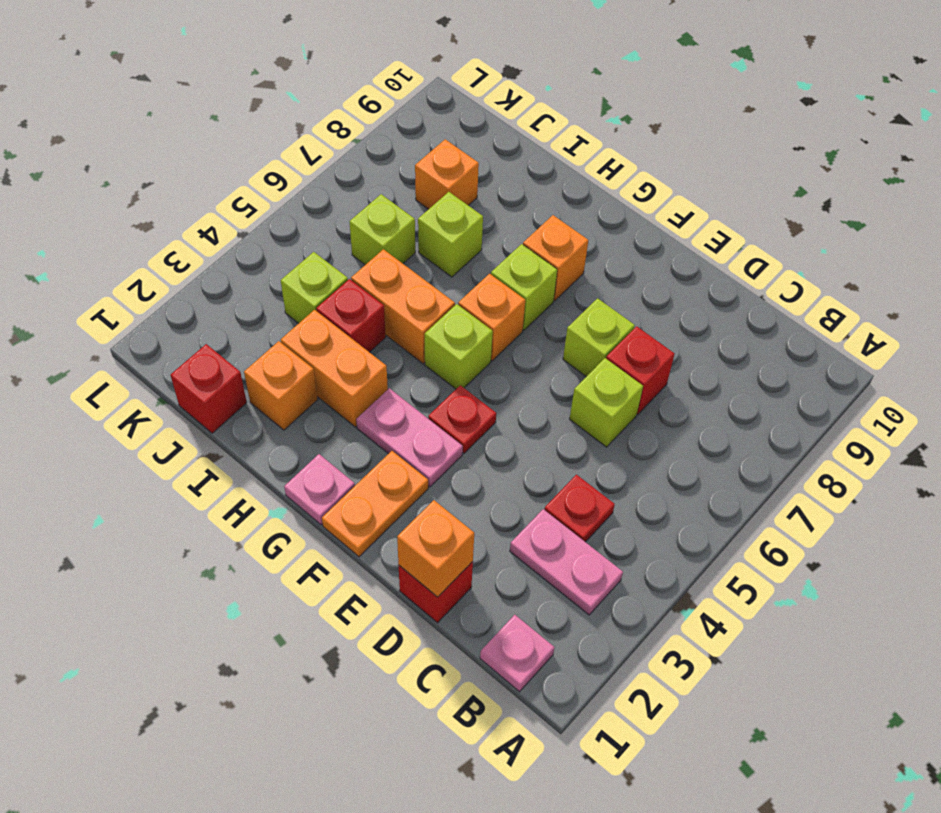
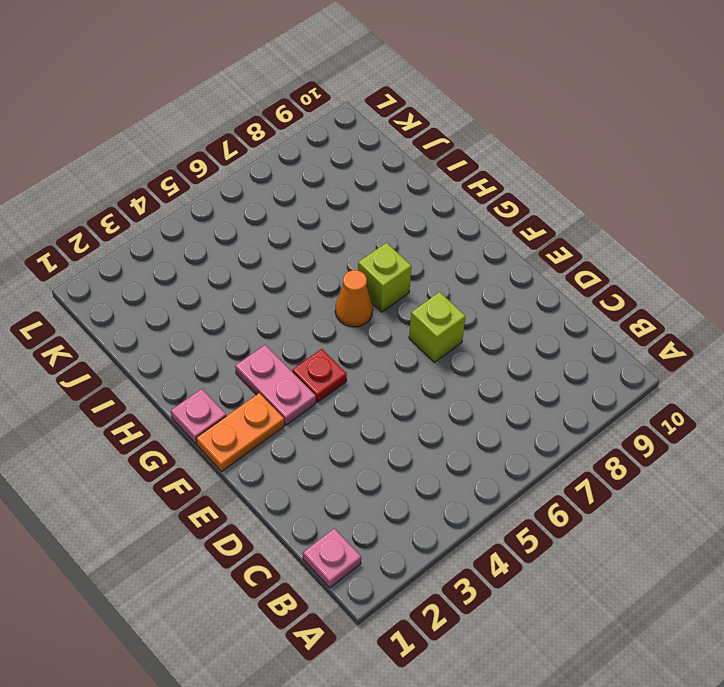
orange cone G6 level 1 -> orange brick G6 level 1
none -> pink plate B3:C3 level 1
none -> red plate C4 level 1
none -> red brick D1 level 1

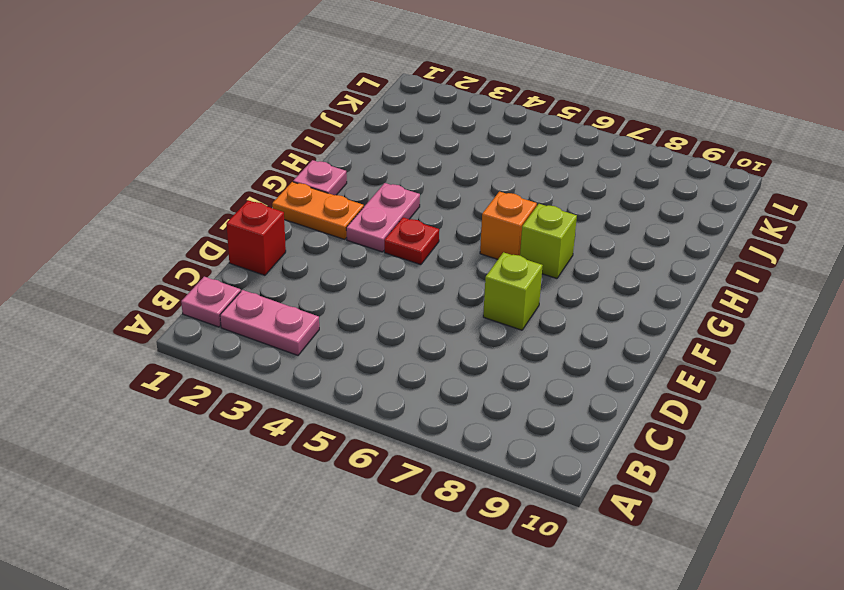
pink plate B2:B3 level 1 -> pink plate B3:C3 level 1
none -> red plate C4 level 1
none -> lime brick D6 level 1
none -> red brick D7 level 1

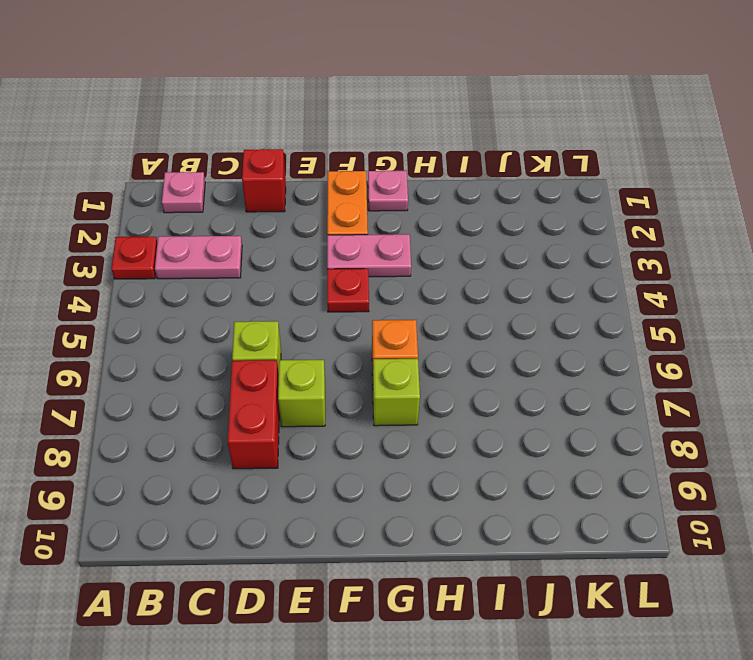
red plate A3 level 1 -> red plate C4 level 1
red brick D7:D8 level 1 -> red brick D7 level 1
none -> lime brick G5 level 1
none -> orange brick G8 level 1
none -> orange brick H3:I3 level 1

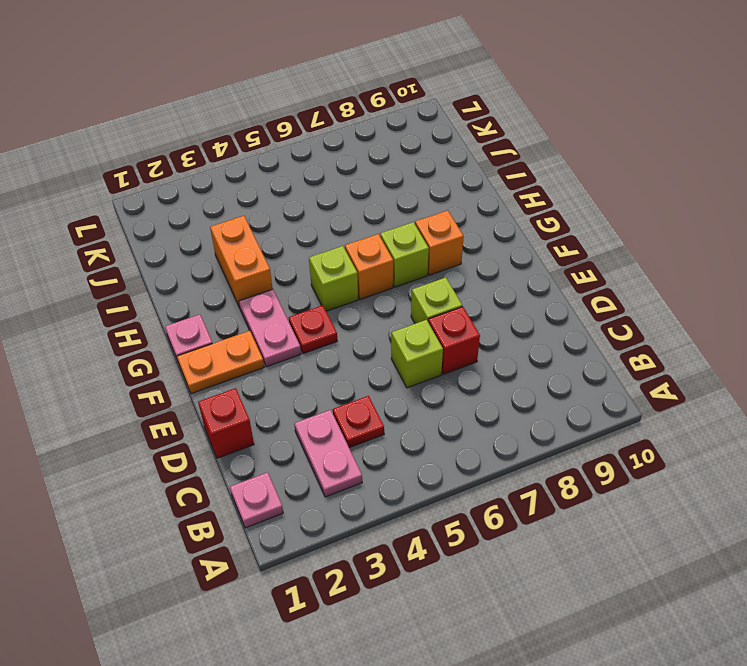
none -> orange brick H5:I5 level 1
none -> orange brick I2 level 1
none -> red brick I4 level 1

